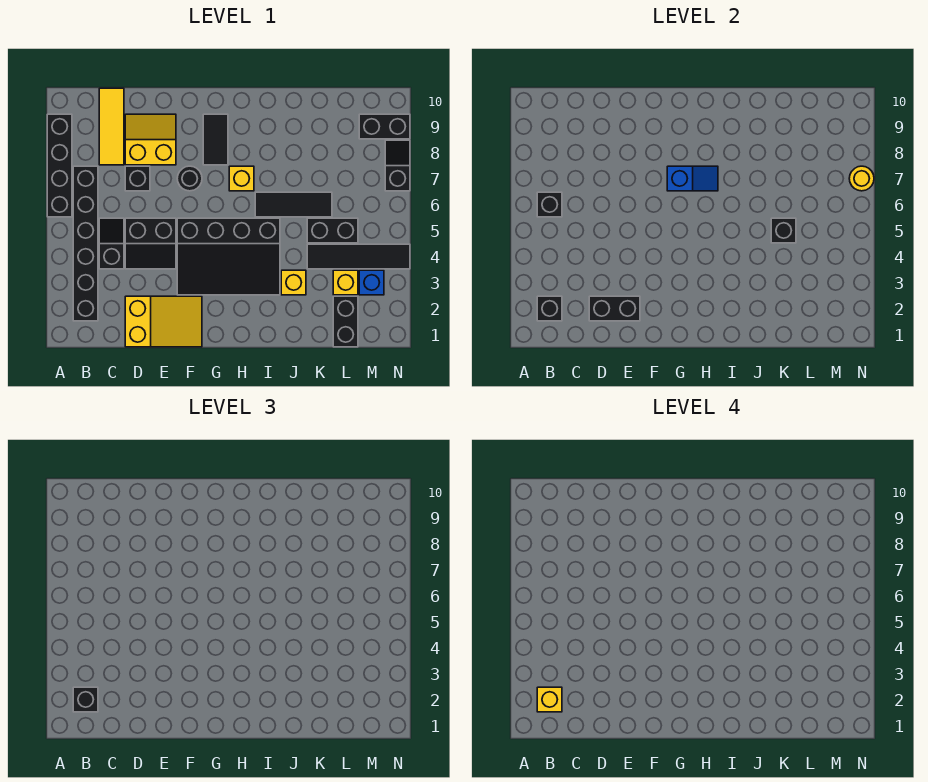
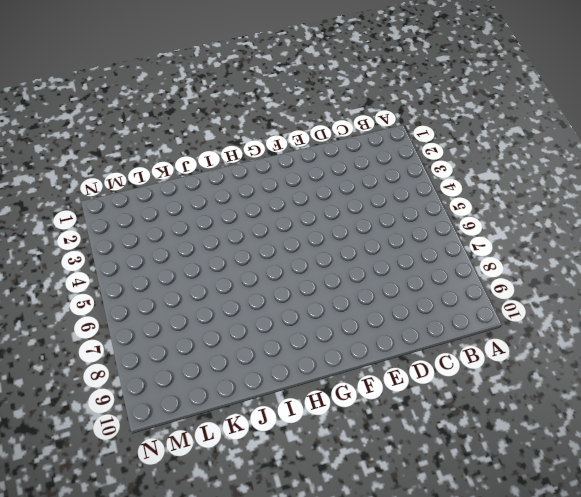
none -> black brick A6:A9 level 1
none -> black brick B2:B7 level 1
none -> black slope C4:C5 level 1 top 4

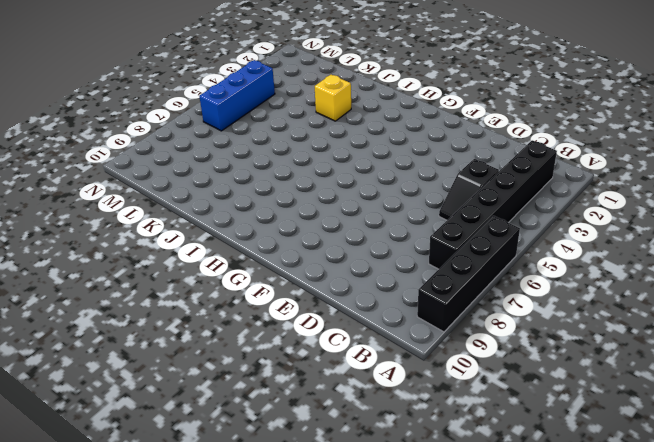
blue brick M4:M6 level 1 -> black tile K4:N4 level 1
none -> yellow tile C8:C10 level 1
none -> yellow slope D1:F2 level 1 top D
none -> black slope D4:E5 level 1 top 5

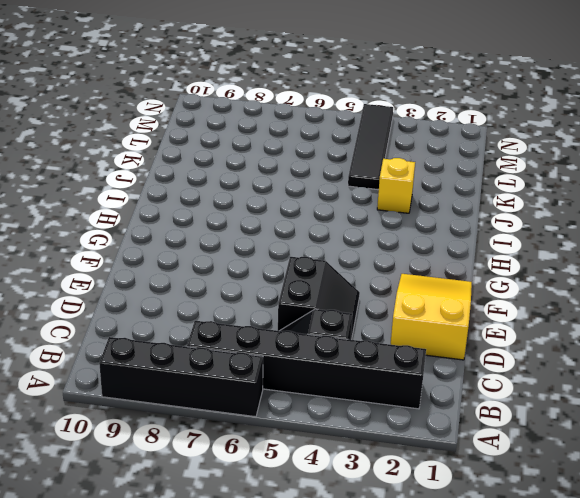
none -> yellow tile C8:C10 level 1
none -> black brick D7 level 1
none -> yellow slope D8:E9 level 1 top 8

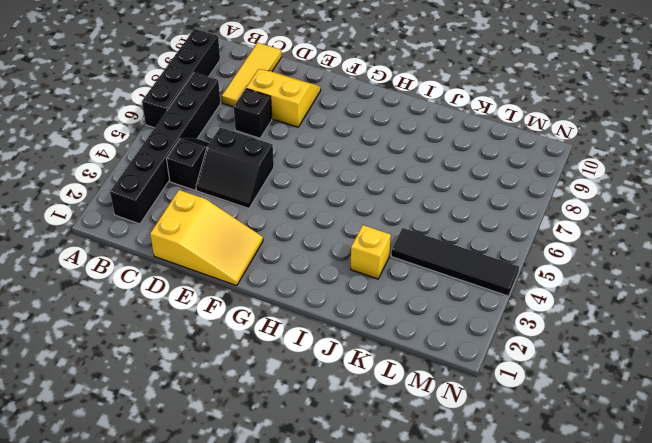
none -> black slope F3:I5 level 1 top 5
none -> black round brick F7 level 1
none -> black tile G8:G9 level 1

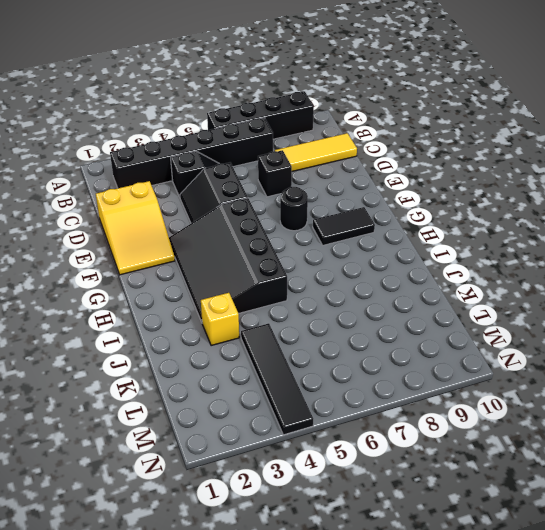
none -> yellow slope D8:E9 level 1 top 8
none -> yellow brick H7 level 1
none -> black tile I6:K6 level 1

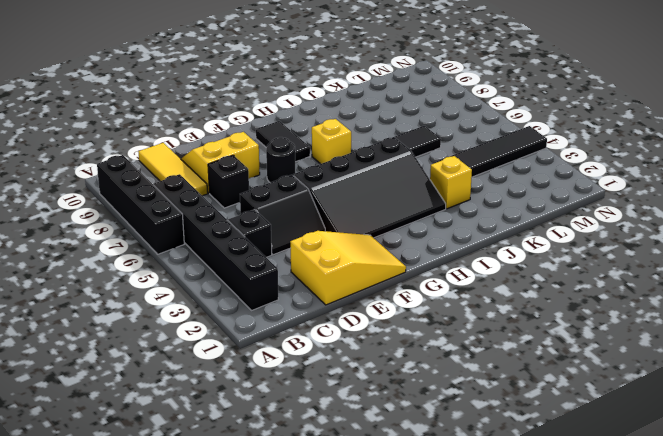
none -> black brick K5:L5 level 1
none -> black brick L1:L2 level 1
none -> yellow brick L3 level 1

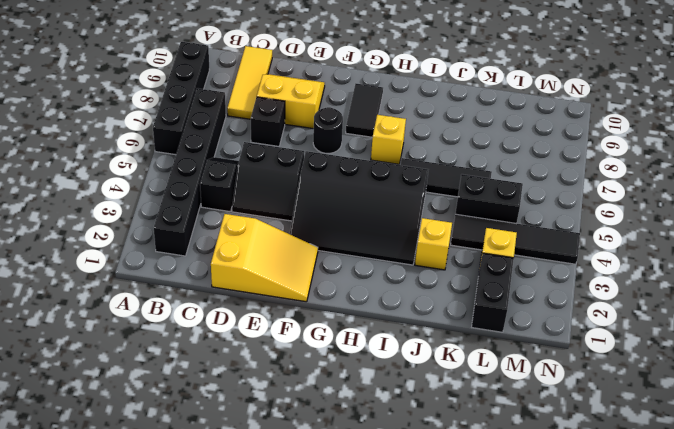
none -> blue brick M3 level 1
none -> black brick M9:N9 level 1
none -> black slope N7:N8 level 1 top 7

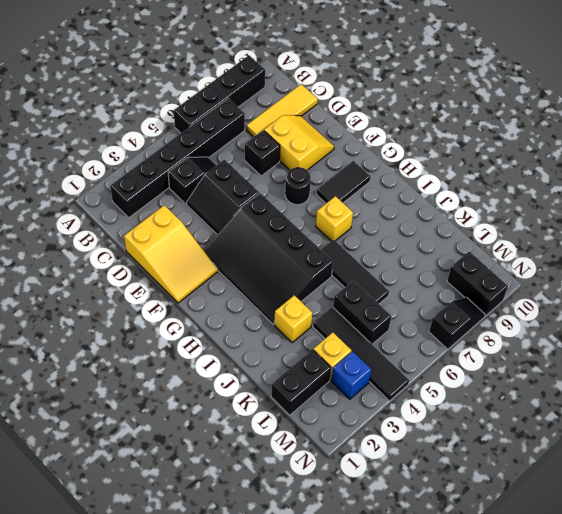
none -> black brick B2 level 2
none -> black brick B6 level 2
none -> black brick D2:E2 level 2

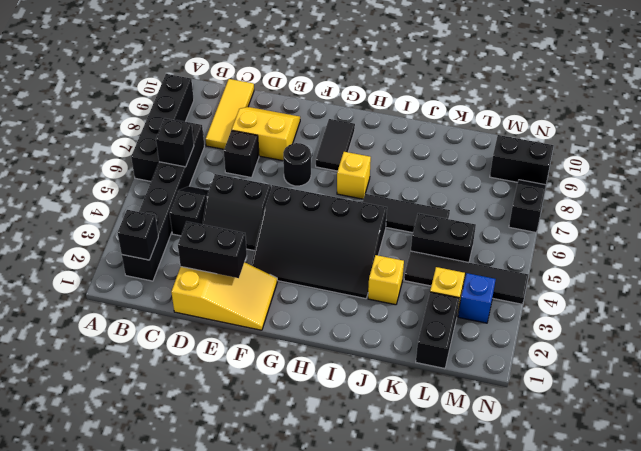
none -> blue slope G7:H7 level 2 top G
none -> black brick K5 level 2
none -> yellow round brick N7 level 2

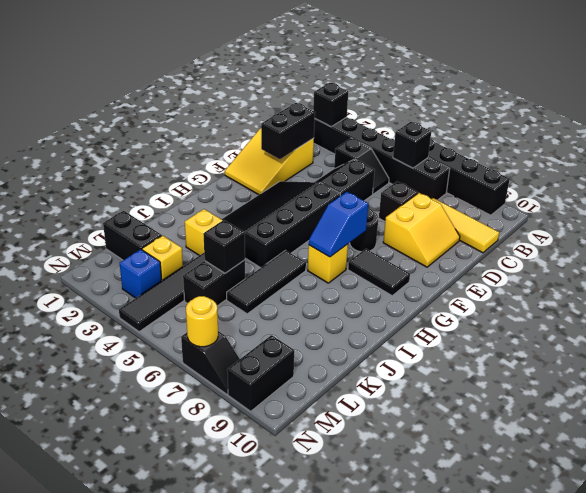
none -> black brick B2 level 3
none -> yellow brick B2 level 4

